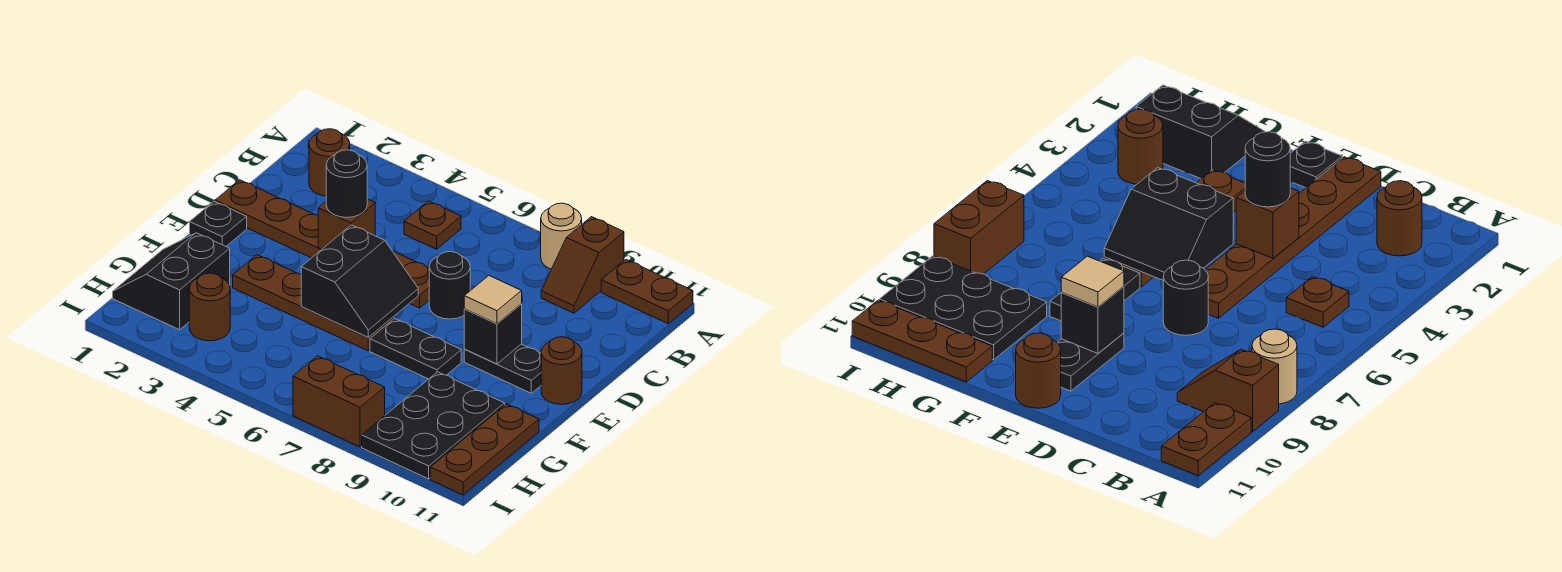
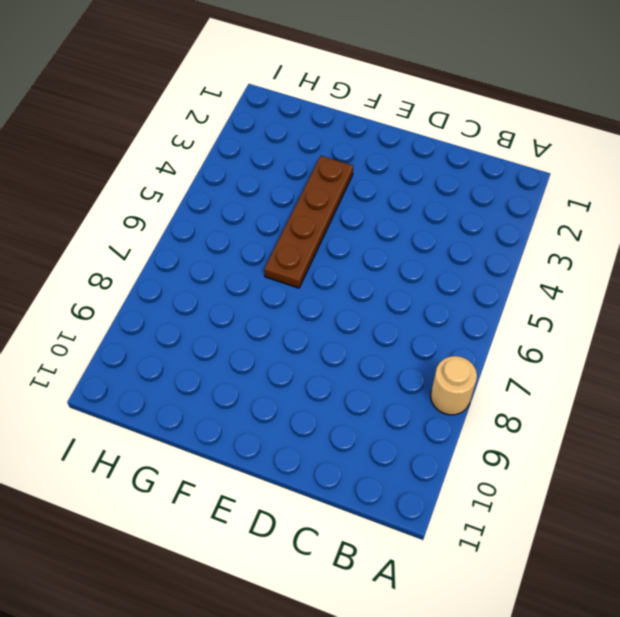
none -> brown slope A9:B9 level 1 top A
none -> brown plate A10:A11 level 1
none -> brown round brick B2 level 1

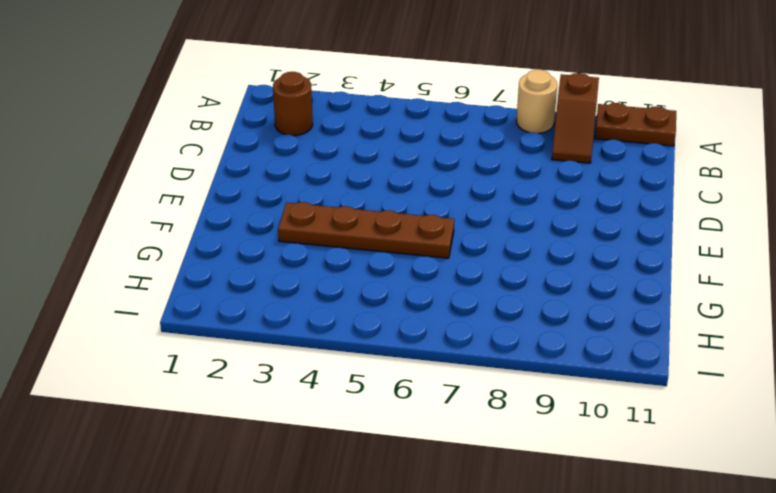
none -> brown plate B5 level 1
none -> brown plate D1:D6 level 1
none -> black round brick D7 level 1

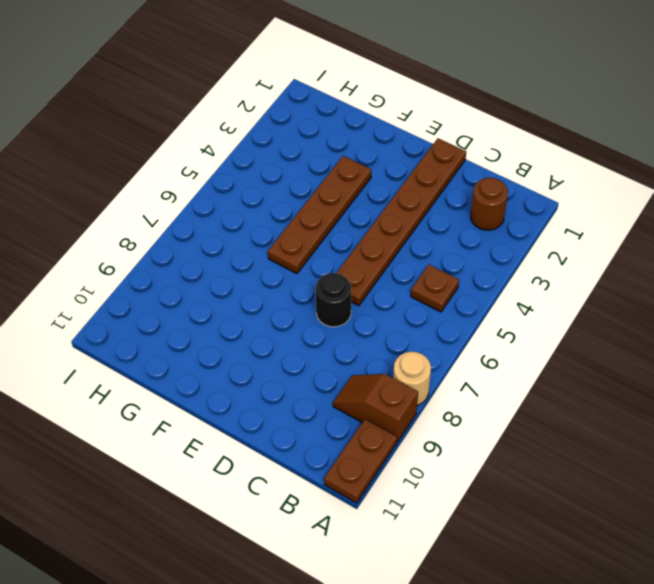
none -> black plate E1 level 1
none -> black plate E9:E10 level 1
none -> brown round brick E11 level 1

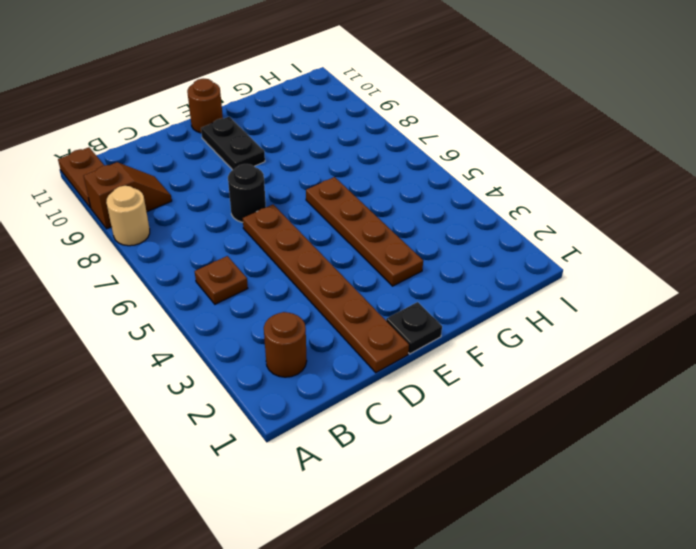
none -> black plate F7:F8 level 1
none -> black slope G1:H2 level 1 top 2
none -> black plate G9:I10 level 1

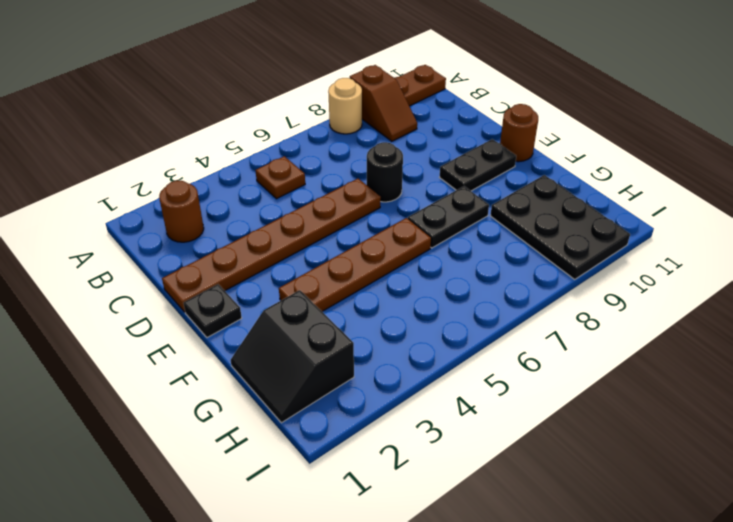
none -> brown plate G11:I11 level 1
none -> brown round brick H3 level 1
none -> brown brick I7:I8 level 1

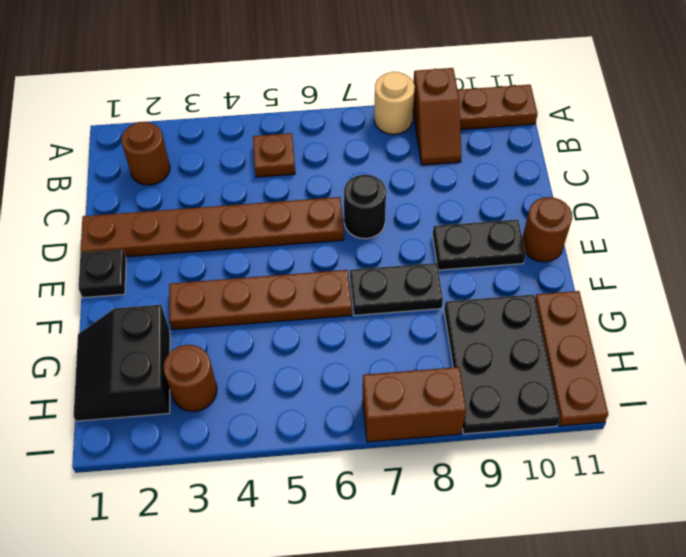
none -> brown brick D4 level 2
none -> black slope E5:F6 level 2 top 5
none -> black brick E9 level 2

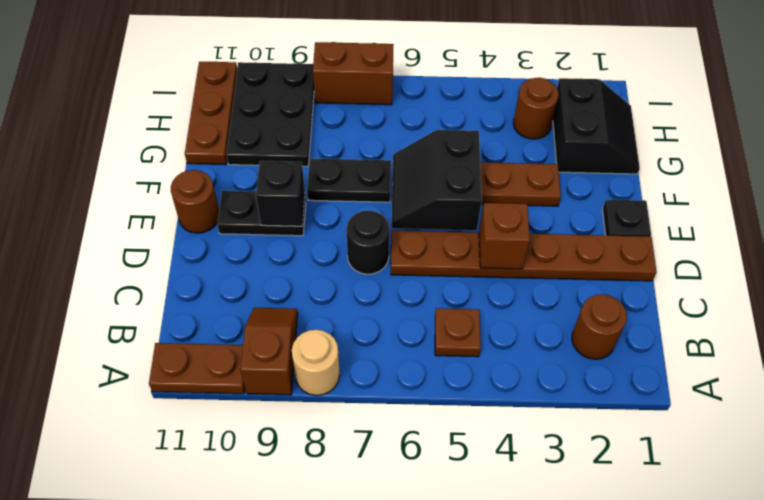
none -> black round brick D4 level 3
none -> tan tile E9 level 3

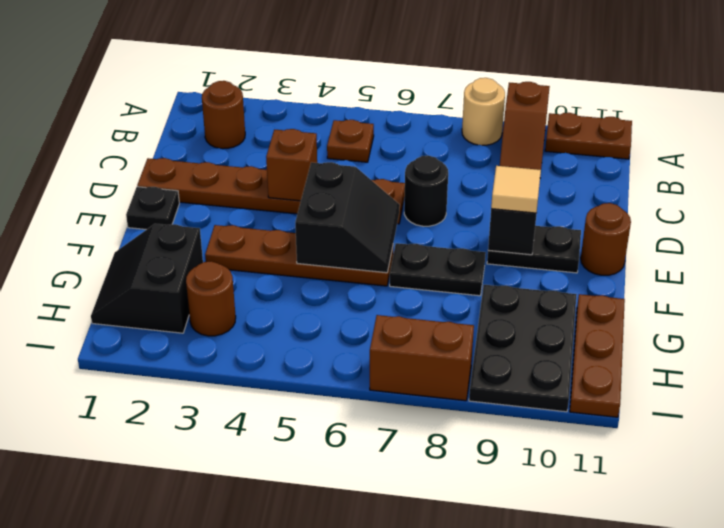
none -> black round brick D4 level 3

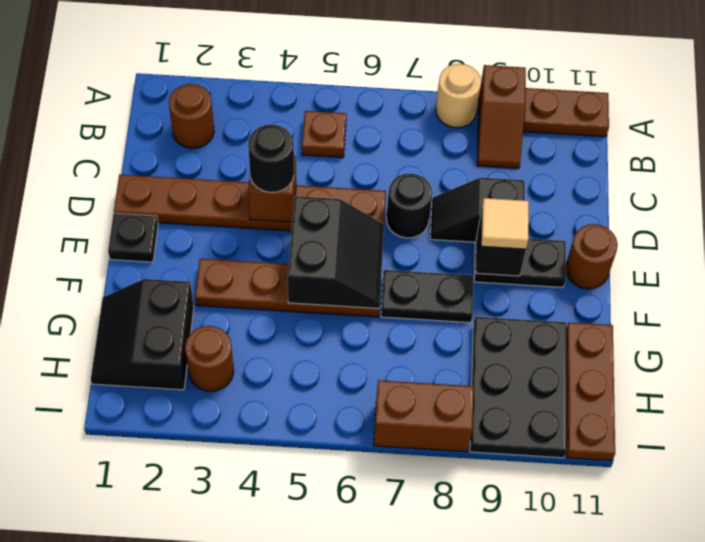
black slope D8:D9 level 1 top 9 -> none

